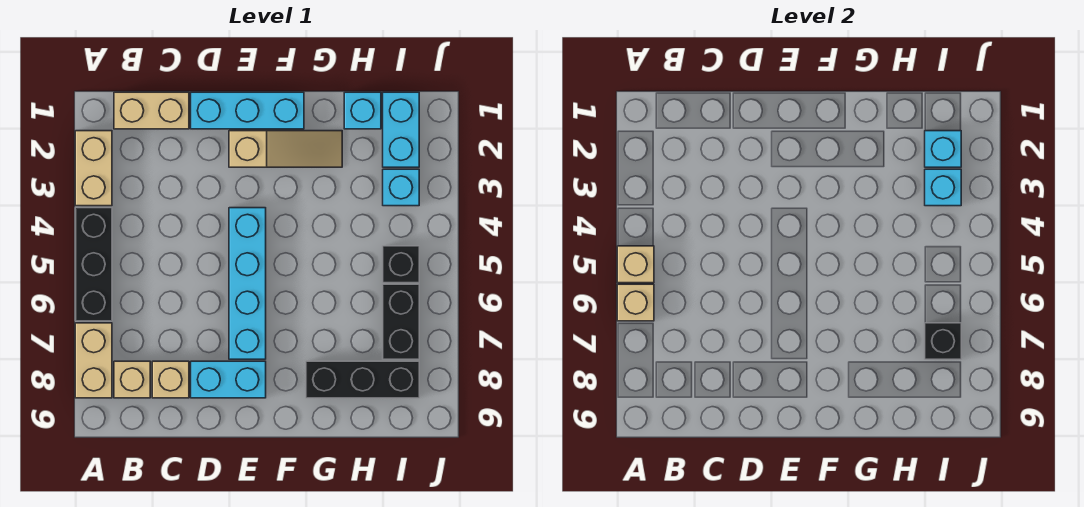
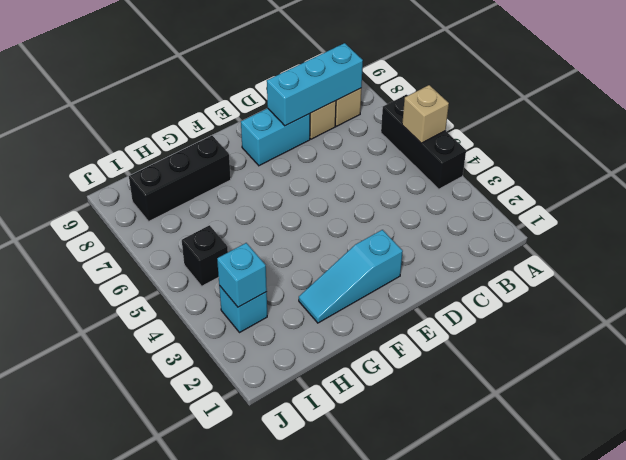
cyan brick B8:D8 level 2 -> cyan brick D1:F1 level 1
cyan slope E2:G2 level 1 top E -> tan slope E2:G2 level 1 top E
none -> tan brick A2:A3 level 1
none -> tan brick A7:A8 level 1
none -> tan brick B1:C1 level 1

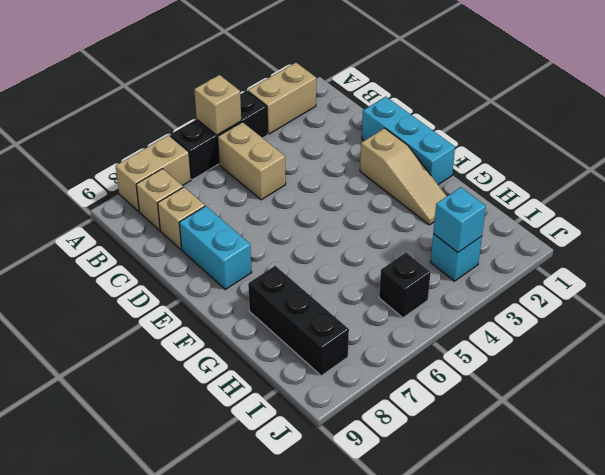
tan brick B5:C5 level 1 -> tan brick B1:C1 level 1
none -> cyan brick E4:E7 level 1
none -> cyan brick H1 level 1
none -> cyan brick I1:I2 level 1

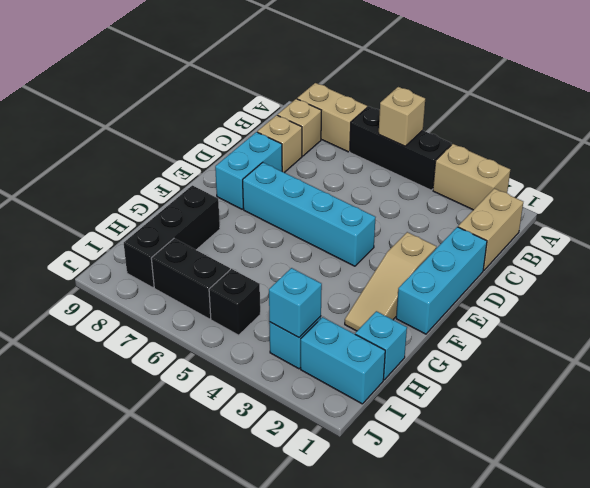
none -> tan brick A6 level 2
none -> cyan brick I2 level 2
none -> black brick I7 level 2

